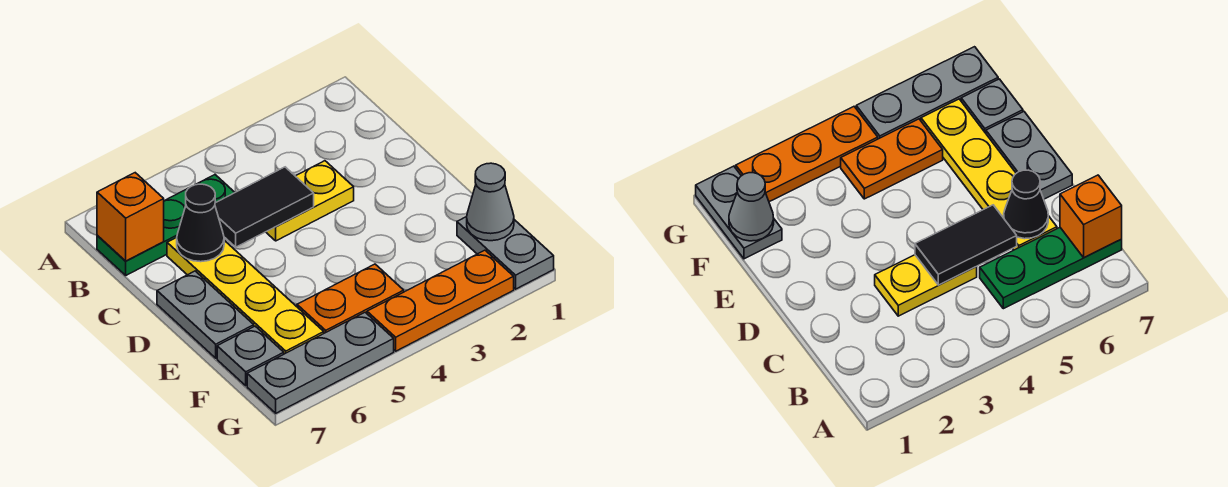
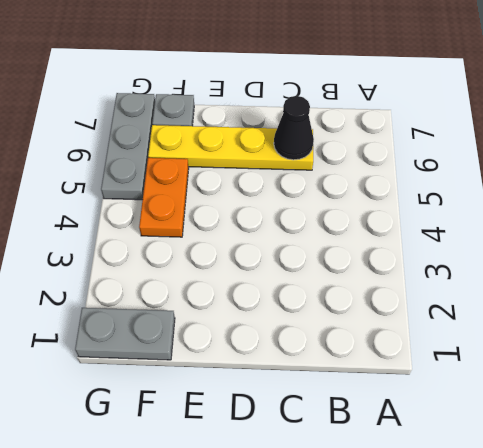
none -> green plate B5:B7 level 1
none -> yellow plate C3:C4 level 1
none -> grey plate D7:E7 level 1

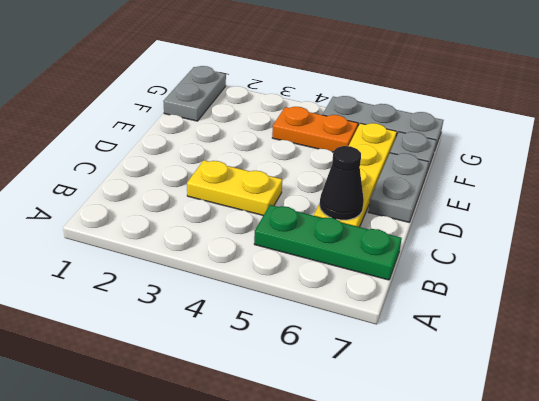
none -> orange plate G2:G4 level 1
none -> orange brick B7 level 2
none -> black tile C4:C5 level 2

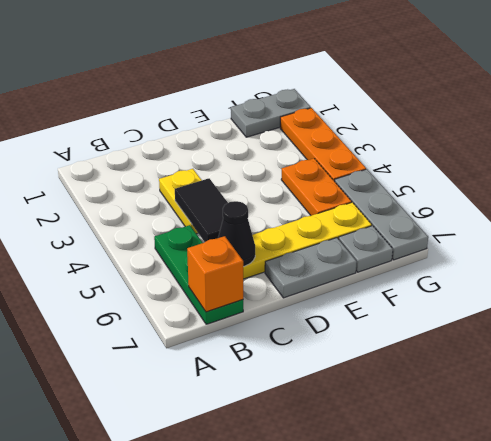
none -> grey cone F1 level 2

